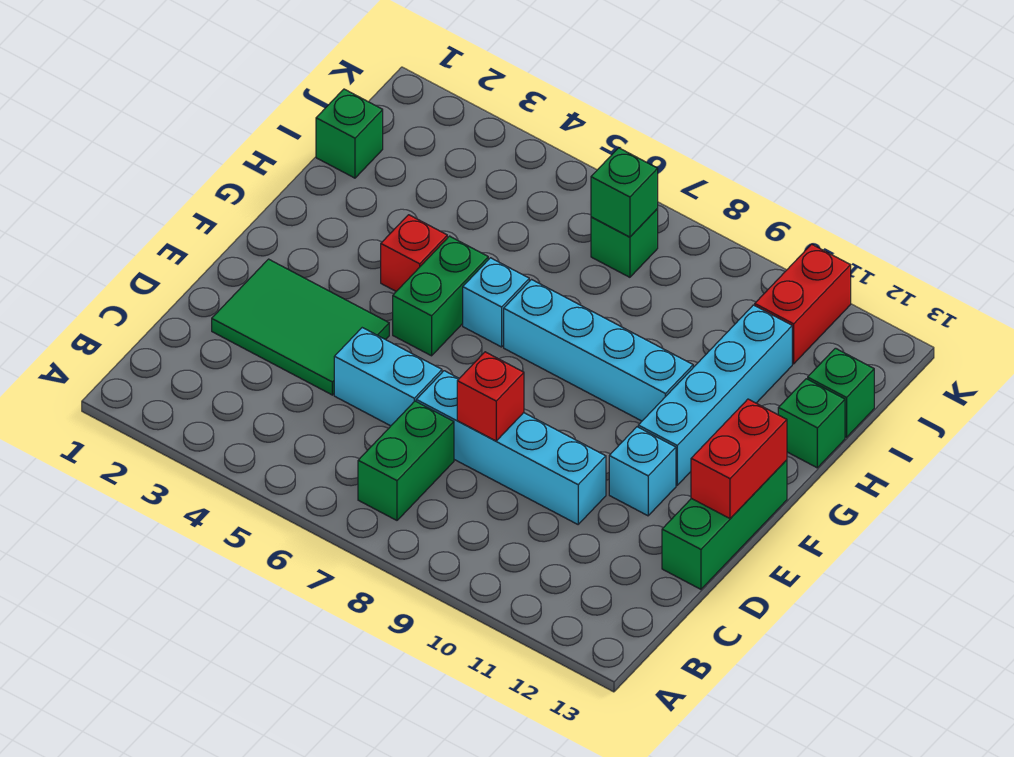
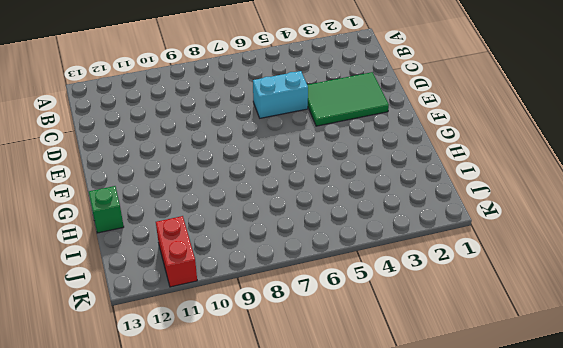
none -> green brick B7:C7 level 1
none -> cyan brick D7:D10 level 1
none -> green brick D13:F13 level 1

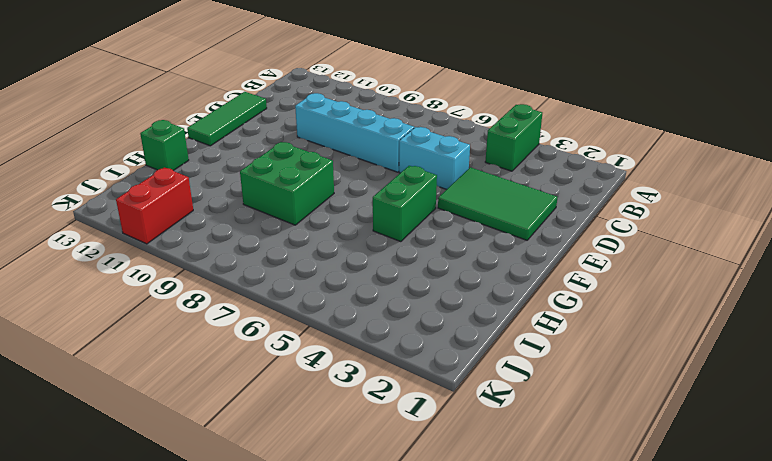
green brick A4:B4 level 1 -> green brick B7:C7 level 1
green tile D13:F13 level 1 -> green brick D13:F13 level 1
green brick G8:H9 level 1 -> cyan brick G7:G10 level 1
none -> cyan brick E11 level 1
none -> cyan brick F11:I11 level 1
none -> red brick G4 level 1

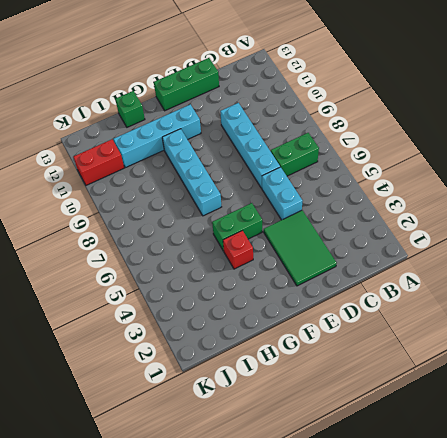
none -> cyan brick E11 level 1
none -> cyan brick G6 level 1
none -> green brick I1 level 1

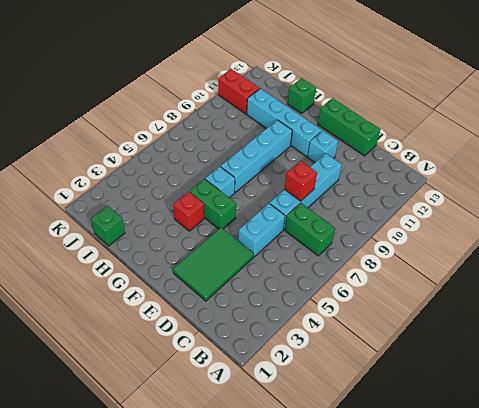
none -> green brick I13 level 1
none -> green brick J7 level 1
none -> red brick E13:F13 level 2

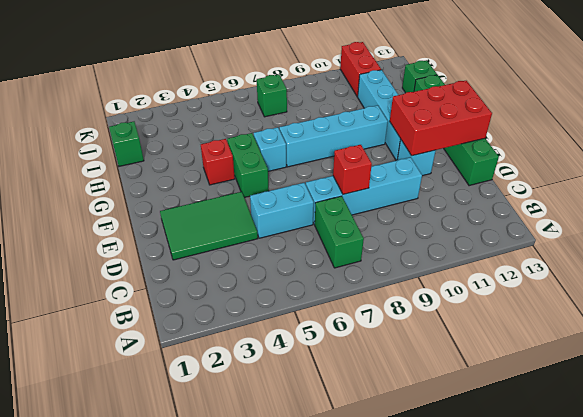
red brick E11:F13 level 2 -> red brick E13:F13 level 2
none -> green brick J7 level 2

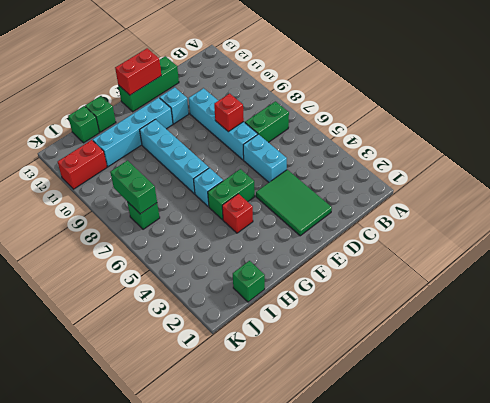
green brick J7:J8 level 2 -> green brick J7 level 2

